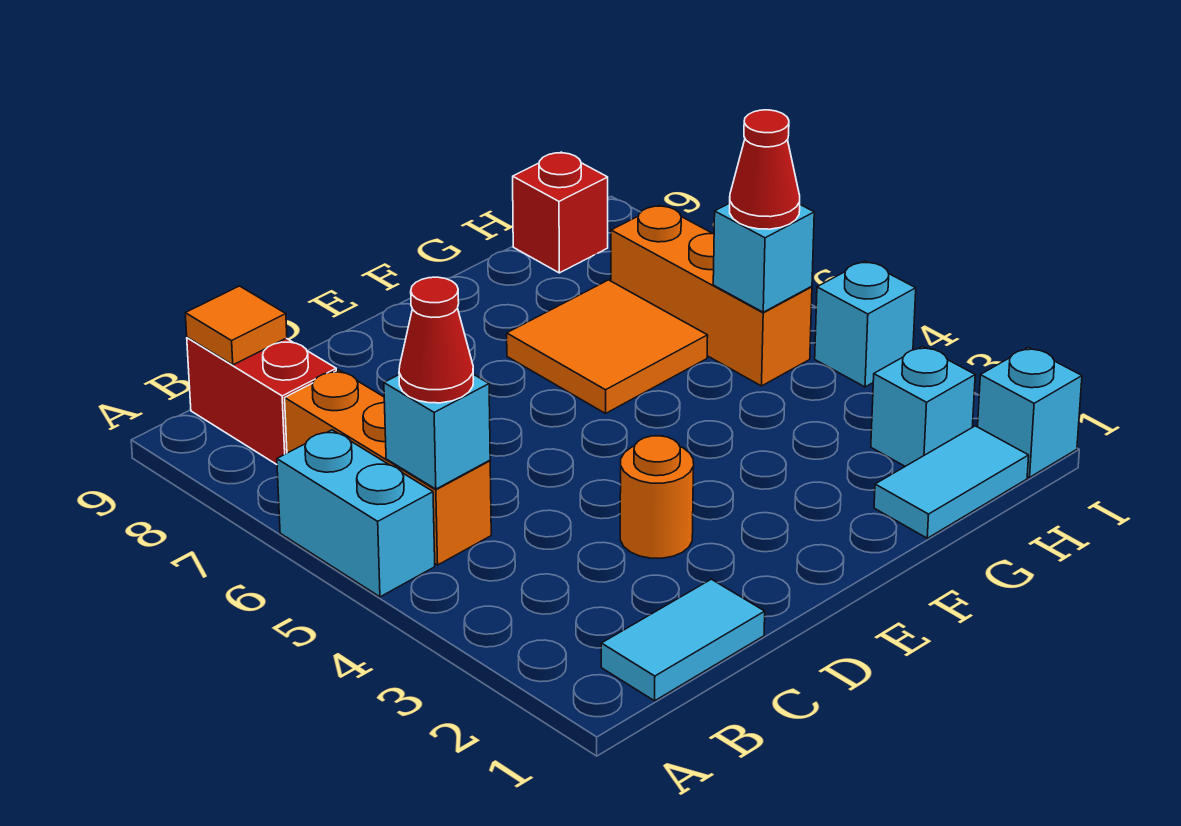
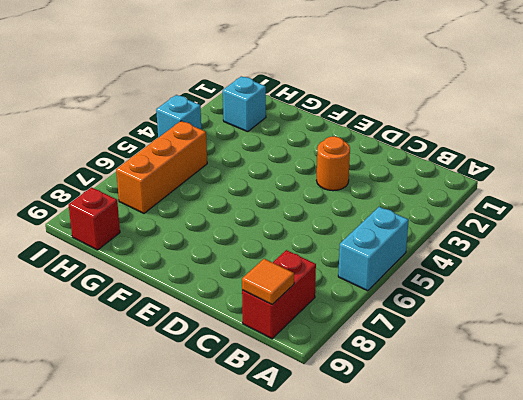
none -> cyan tile B1:C1 level 1
none -> orange brick B5:B7 level 1
none -> orange tile F6:G7 level 1

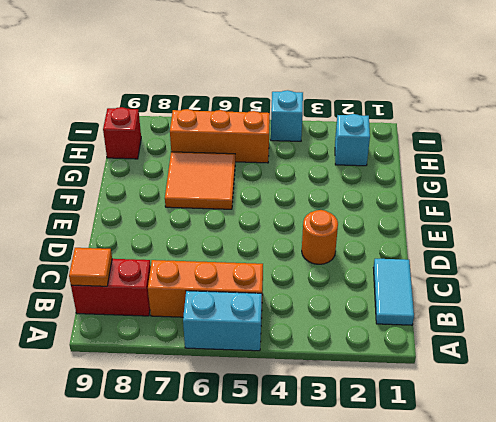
none -> cyan tile G1:H1 level 1
none -> cyan brick I1 level 1
none -> cyan brick B5 level 2

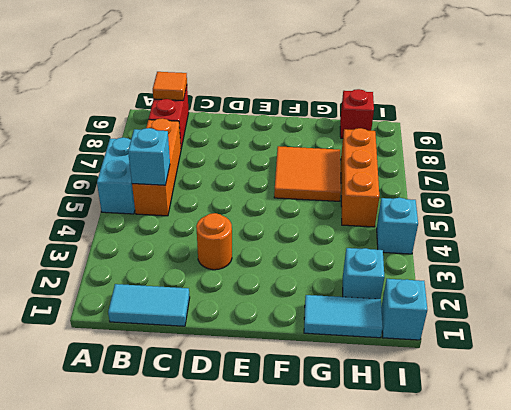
none -> cyan brick H5 level 2
none -> red cone B5 level 3
none -> red cone H5 level 3

